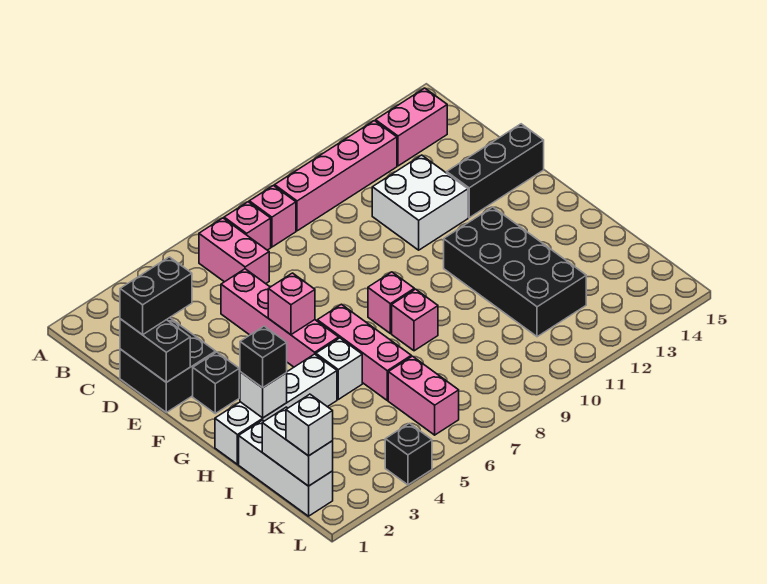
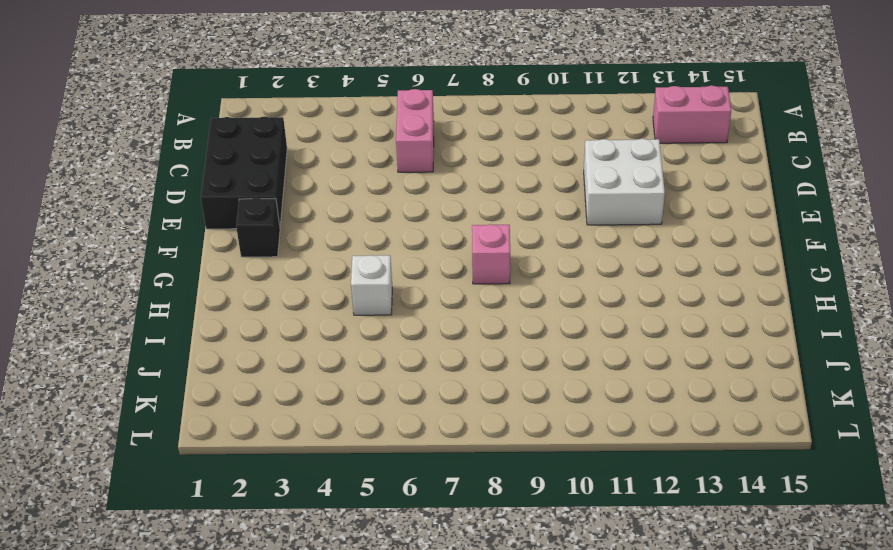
black brick C1:E2 level 1 -> black brick D1:E2 level 1
none -> pink brick B7 level 1
none -> pink brick B8 level 1
none -> pink brick B9:B12 level 1

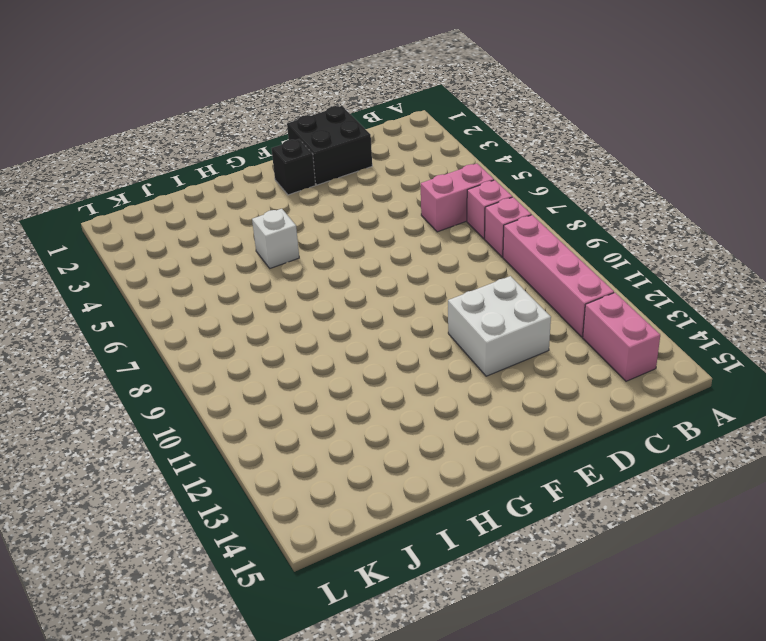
none -> pink brick D5:G5 level 1
none -> black brick E13:E15 level 1
none -> pink brick G6:I6 level 1

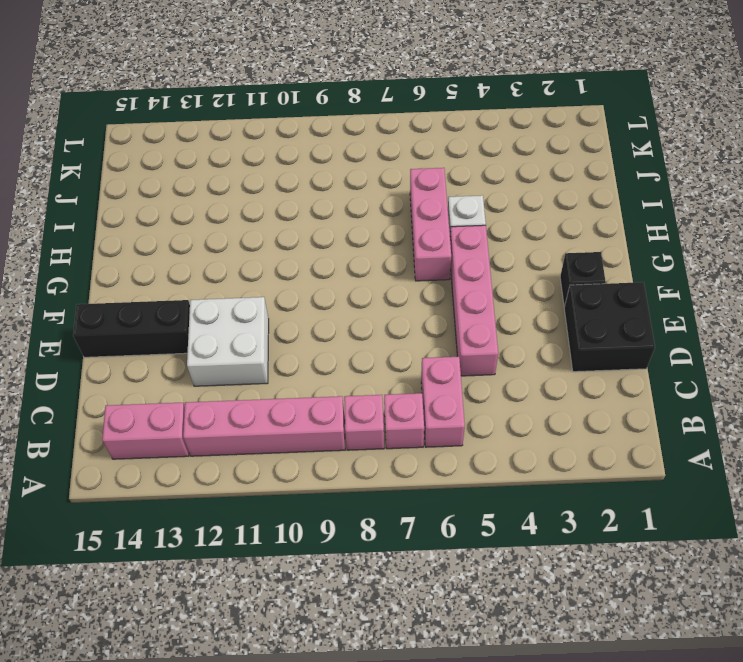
none -> pink brick G8 level 1
none -> black brick G11:J12 level 1
none -> white brick H1:H4 level 1

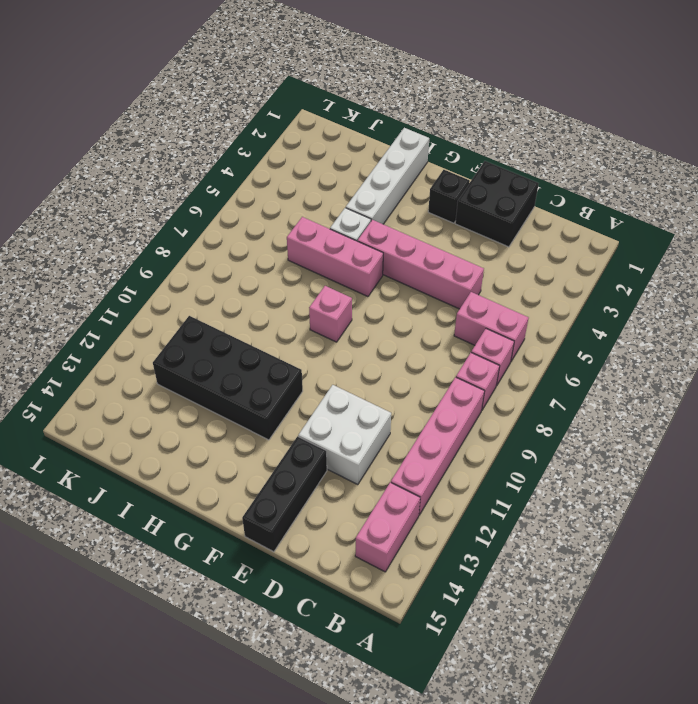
none -> pink brick H8 level 1
none -> white brick I1:K1 level 1
none -> pink brick J6:K6 level 1

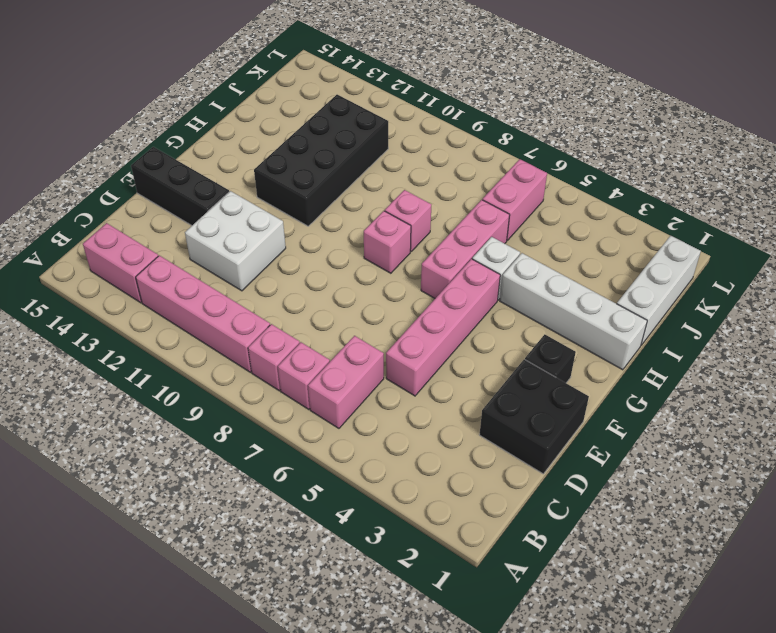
none -> black brick L4 level 1
none -> black brick D1:E1 level 2
none -> pink brick F5 level 2

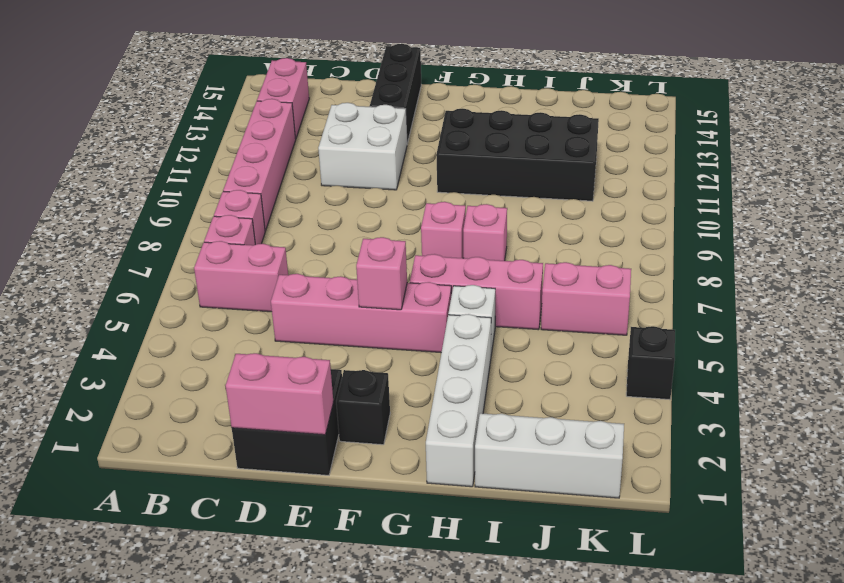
pink brick D1:E1 level 2 -> black brick D1:E1 level 2
none -> white brick H2 level 2
none -> white brick J1:K1 level 2
none -> black brick D1:D2 level 3

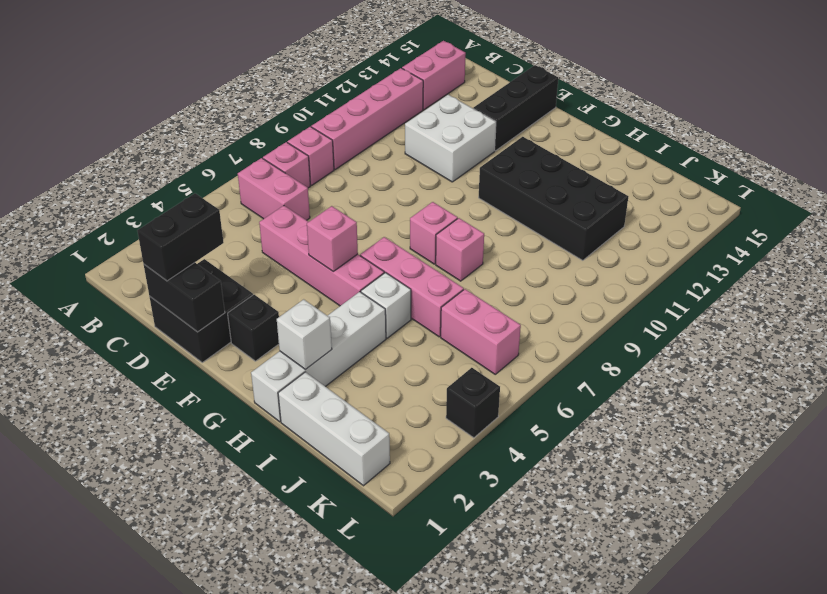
none -> white brick J1:K1 level 2
none -> black brick H2 level 3
none -> white brick K1 level 3

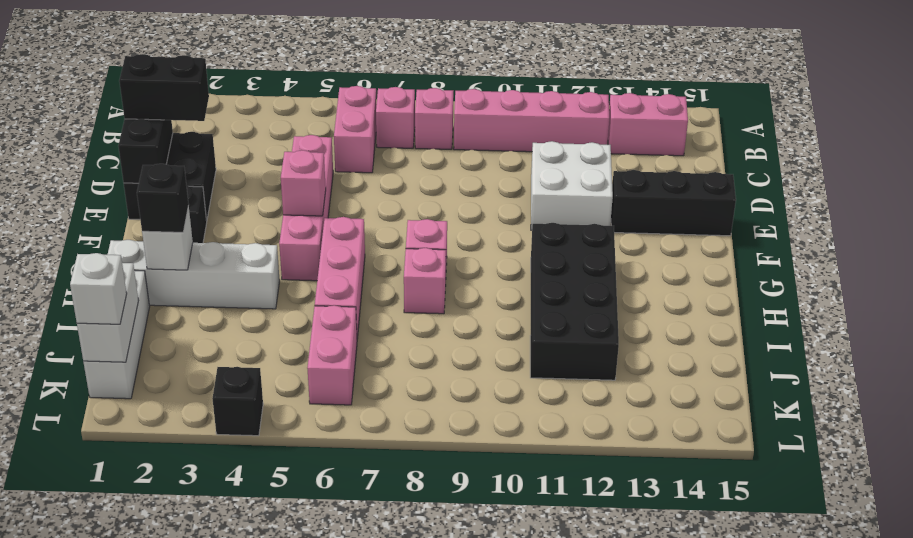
none -> white brick H5 level 1

